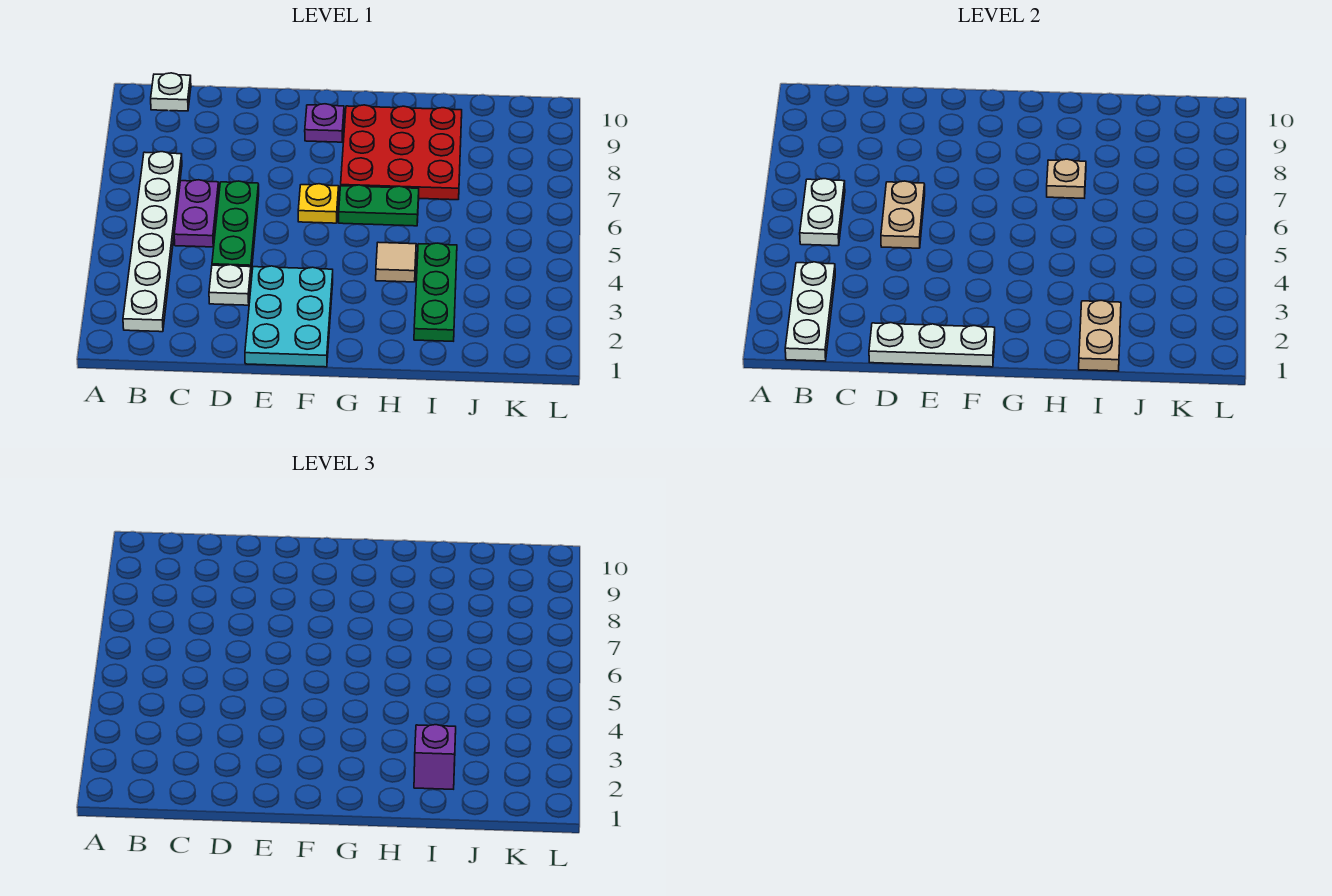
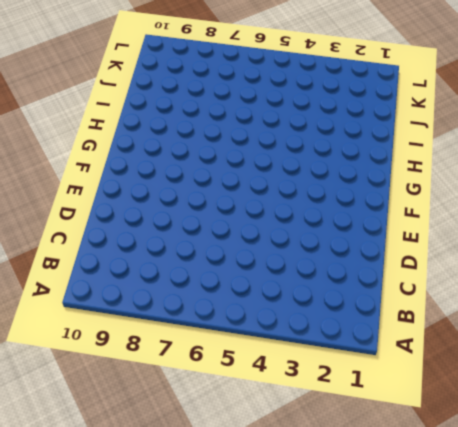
none -> white plate B2:B7 level 1
none -> white plate B10 level 1
none -> purple plate C5:C6 level 1

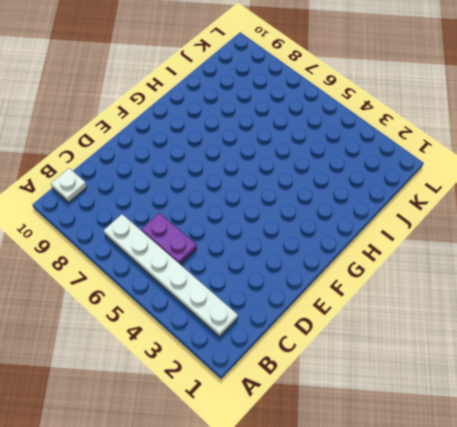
none -> white plate D3 level 1
none -> green plate D4:D6 level 1
none -> cyan plate E1:F3 level 1

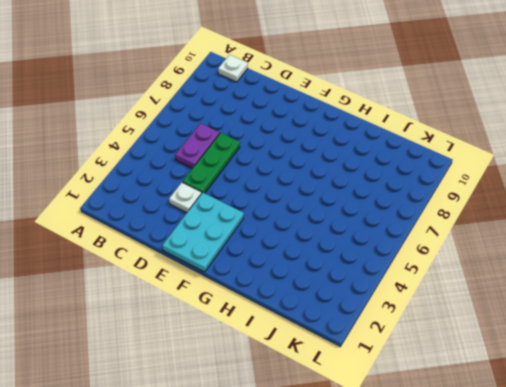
none -> white plate B2:B7 level 1
none -> yellow plate F6 level 1
none -> purple plate F9 level 1

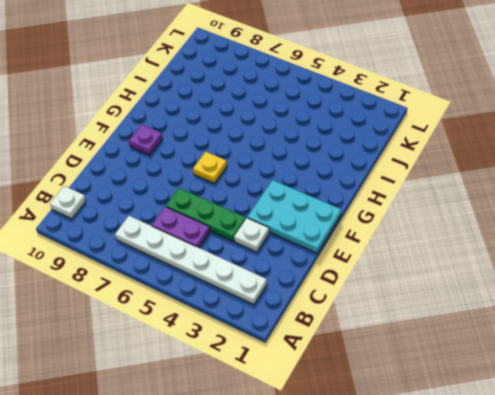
none -> green plate G6:H6 level 1
none -> red plate G7:I9 level 1
none -> tan tile H4 level 1

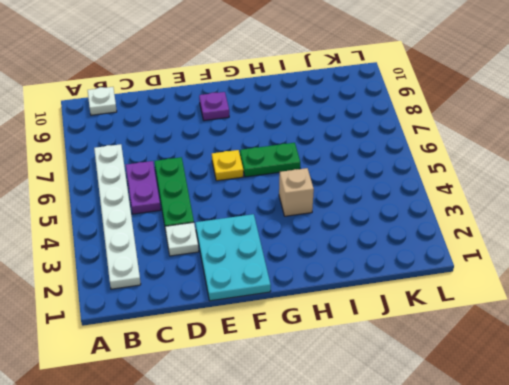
tan brick H4 level 1 -> tan tile H4 level 1
none -> red plate G7:I9 level 1
none -> green plate I2:I4 level 1
none -> white plate B1:B3 level 2

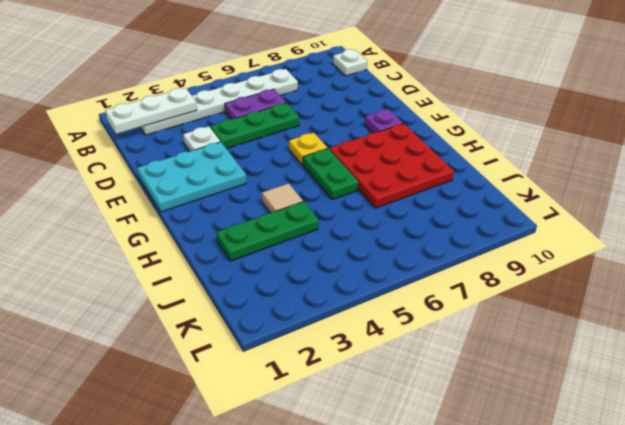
none -> white plate B5:B6 level 2
none -> white plate D1:F1 level 2
none -> tan plate D5:D6 level 2

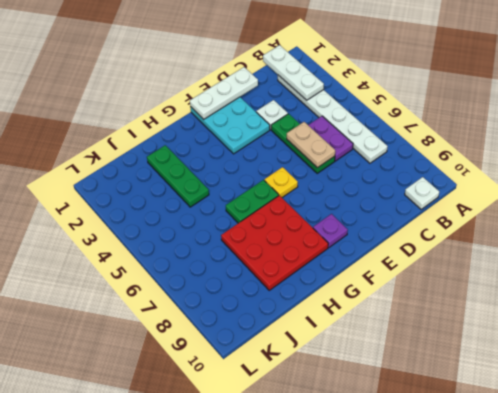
none -> tan tile H4 level 1
none -> white plate B5:B6 level 2
none -> tan plate H7 level 2

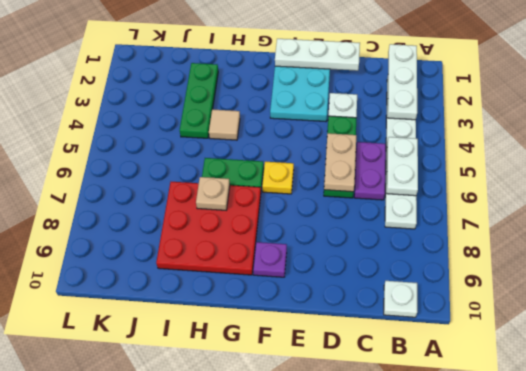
none -> tan plate I1:I2 level 2
none -> purple brick I2 level 3

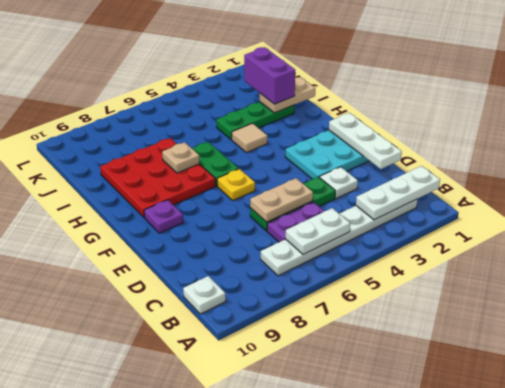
purple brick I2:J2 level 3 -> purple brick I2 level 3

